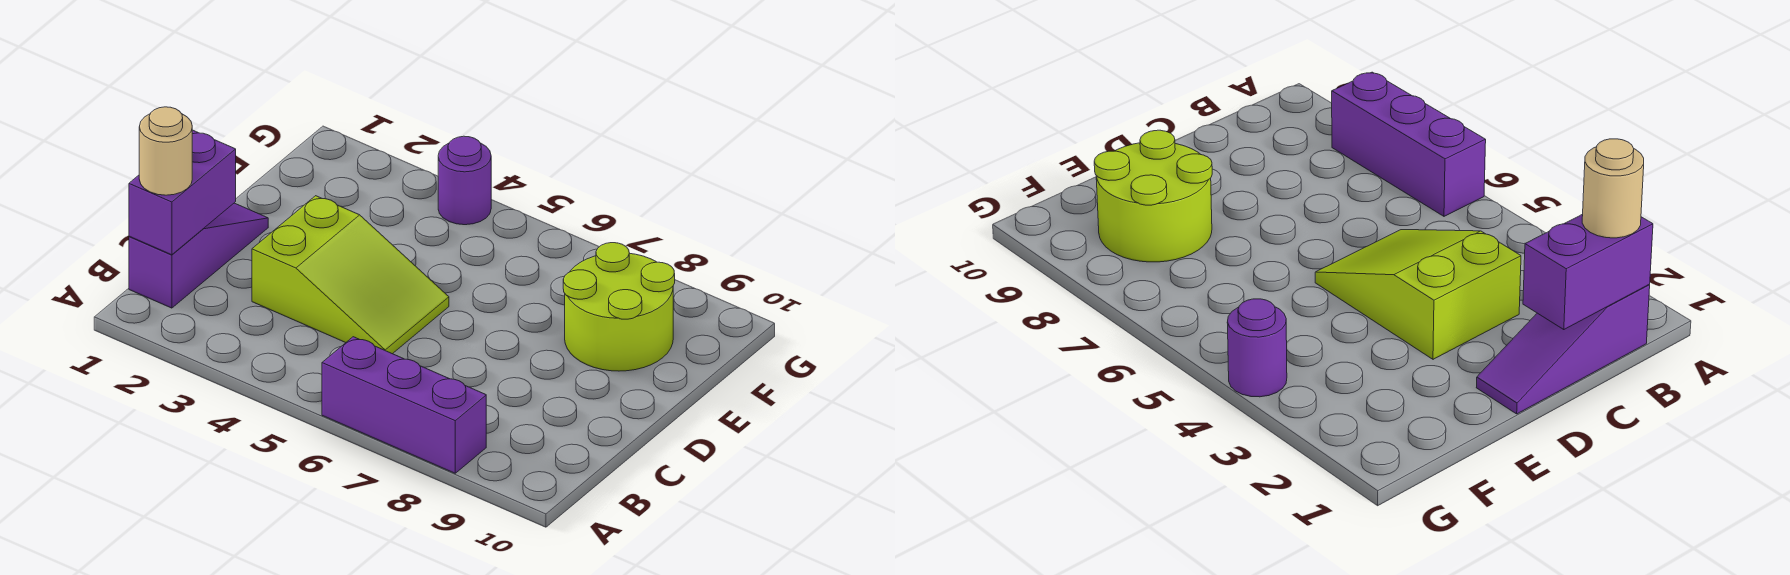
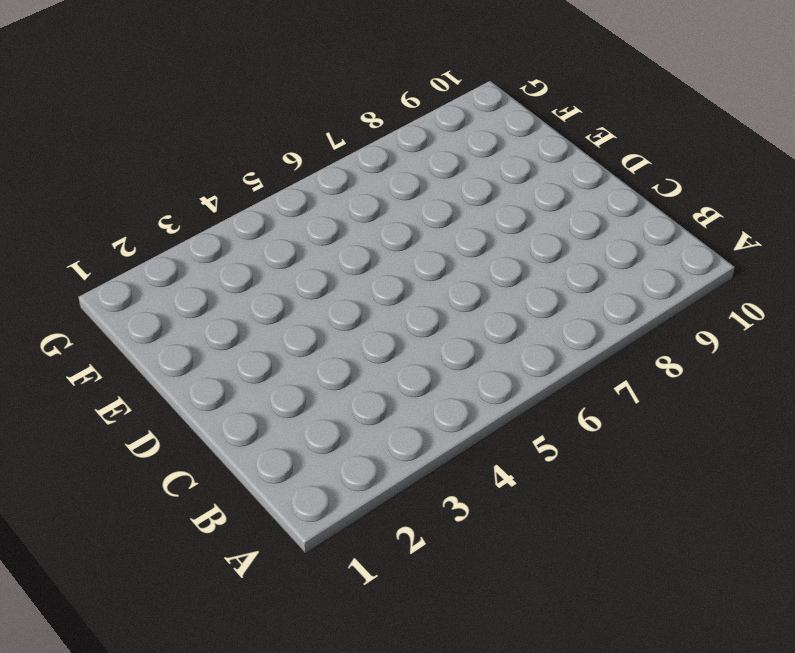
none -> purple brick A6:A8 level 1
none -> purple slope B1:D1 level 1 top B

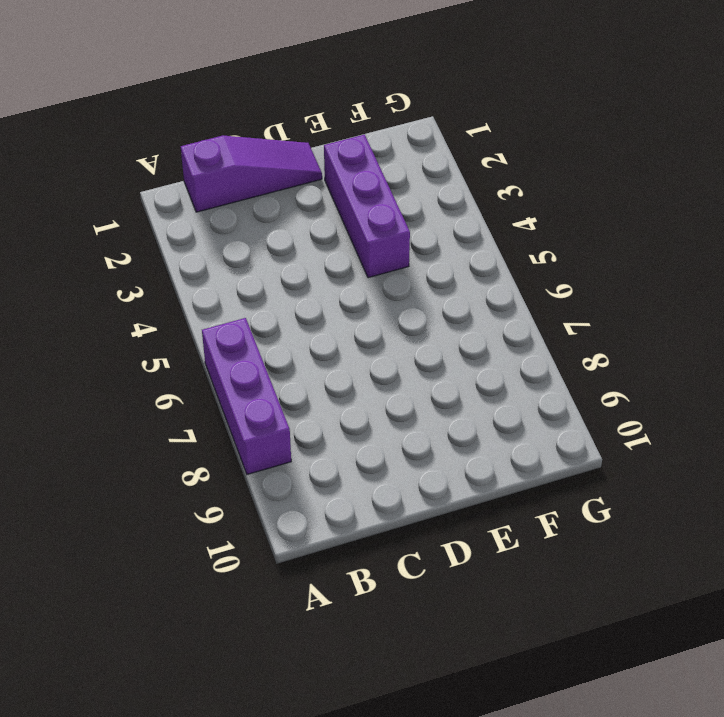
purple brick E2:E4 level 1 -> none
none -> lime slope C3:D5 level 1 top 3
none -> lime round brick E8:F9 level 1

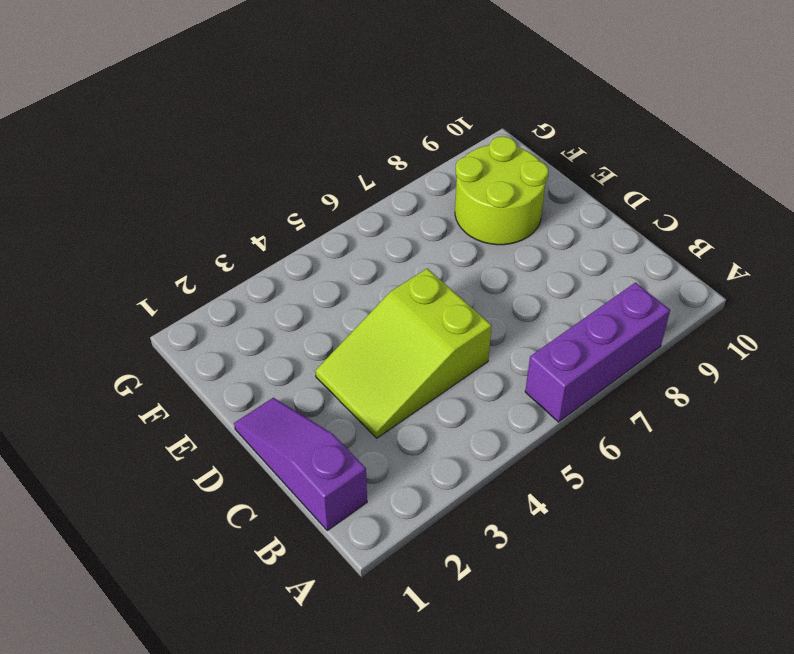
lime slope C3:D5 level 1 top 5 -> lime slope C3:D5 level 1 top 3
none -> purple round brick G4 level 1
none -> purple brick B1:C1 level 2

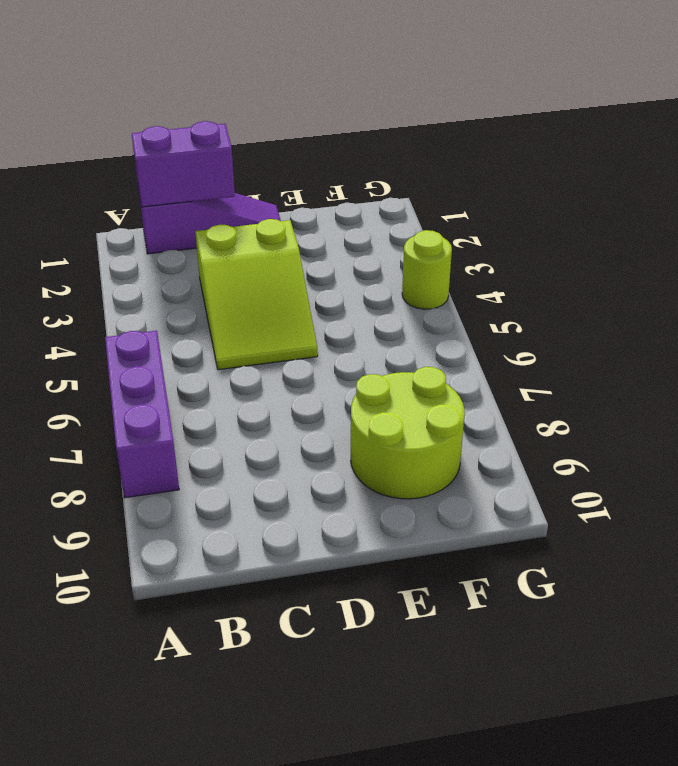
lime round brick G4 level 1 -> purple round brick G4 level 1
none -> tan round brick B1 level 3

